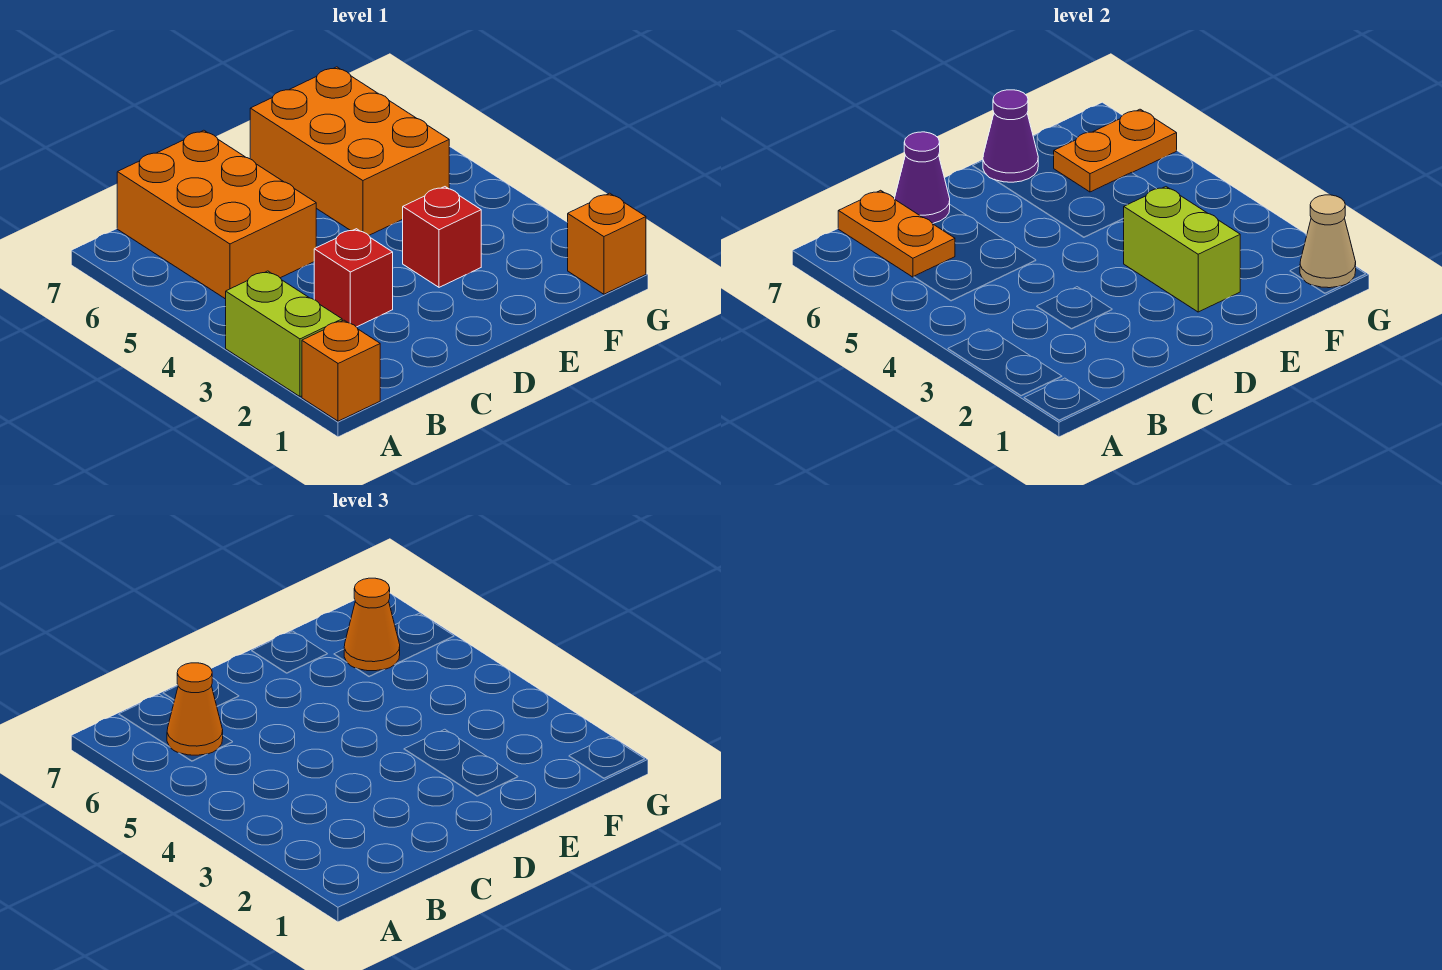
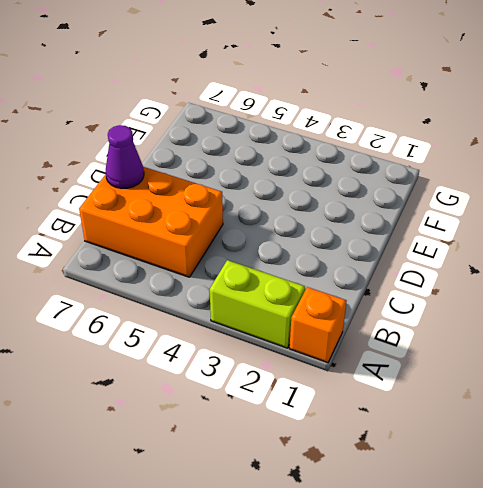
none -> red brick C3 level 1
none -> red brick E3 level 1
none -> orange brick E5:F7 level 1

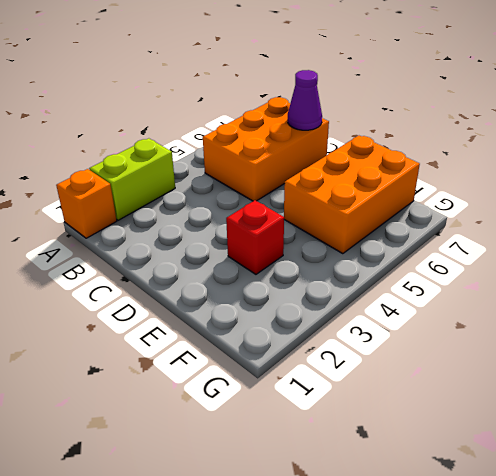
none -> red brick C3 level 1
none -> orange brick G1 level 1
none -> orange plate B6:B7 level 2

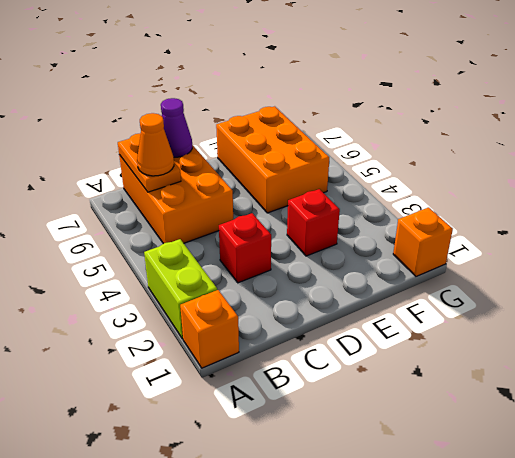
none -> lime brick E2:E3 level 2
none -> purple cone E7 level 2
none -> orange plate F6:G6 level 2

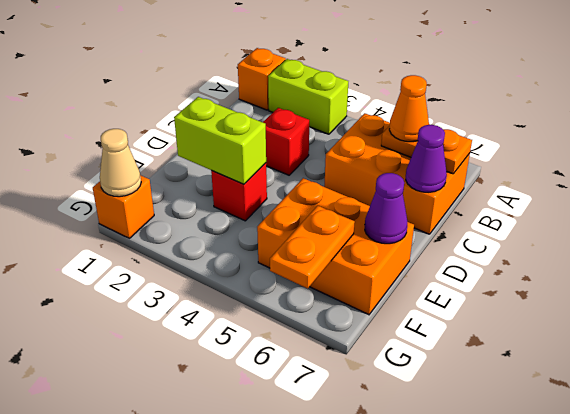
none -> orange cone F6 level 3

